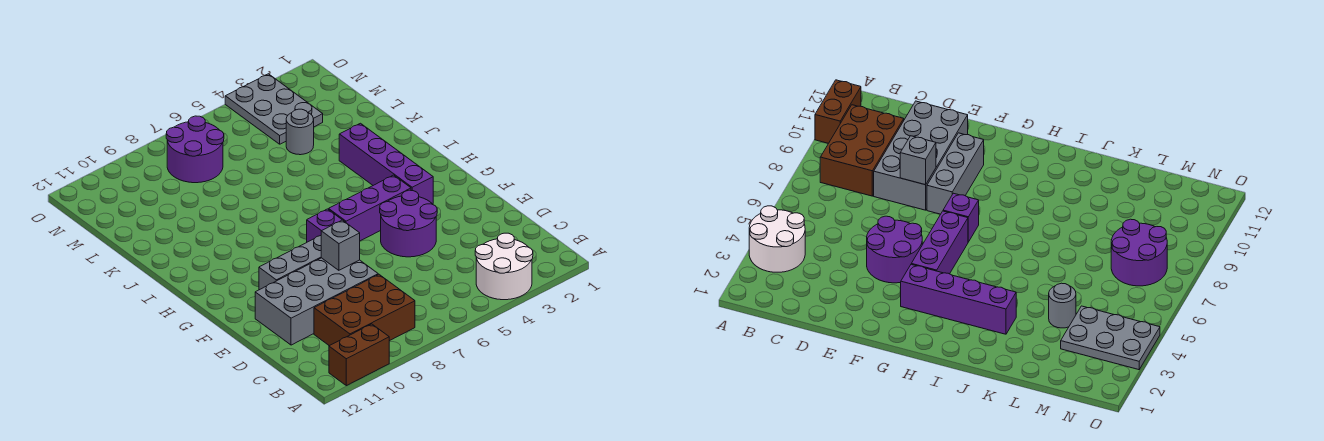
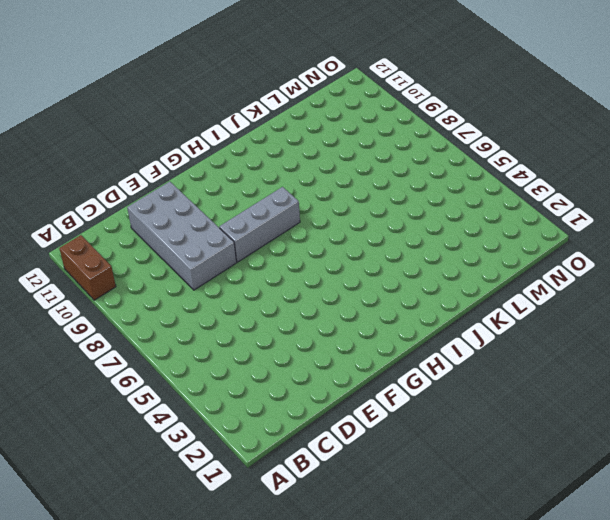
grey brick F8:H8 level 1 -> grey brick F8:F10 level 1
none -> white round brick A3:B4 level 1
none -> brown brick B8:C10 level 1
none -> purple round brick E4:F5 level 1

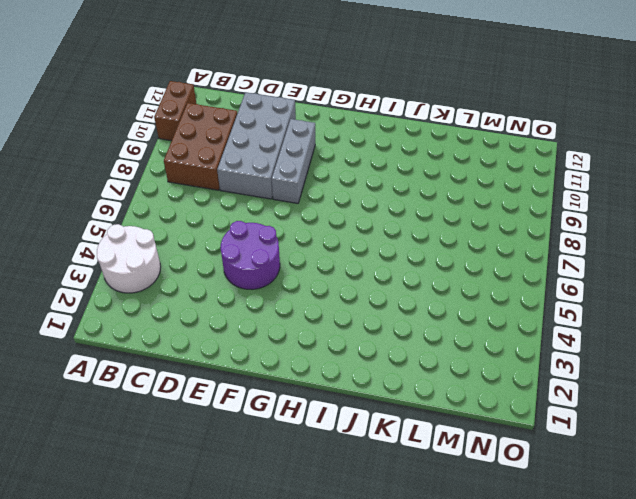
none -> purple brick G3:J3 level 1
none -> purple brick G4:G6 level 1
none -> purple brick G7 level 1

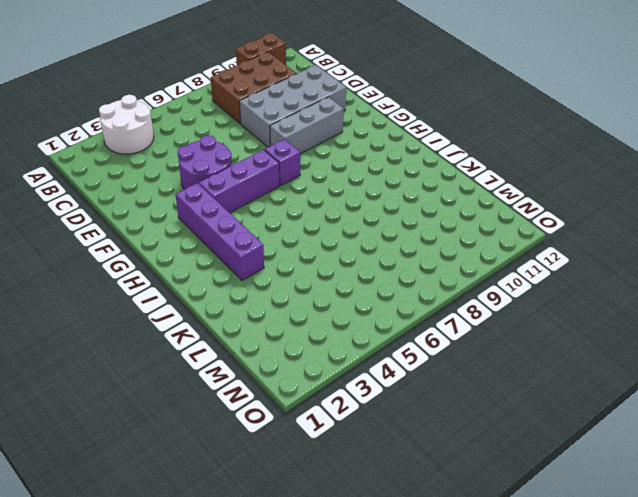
none -> grey round brick L4 level 1
none -> grey plate M3:O4 level 1
none -> purple round brick M7:N8 level 1

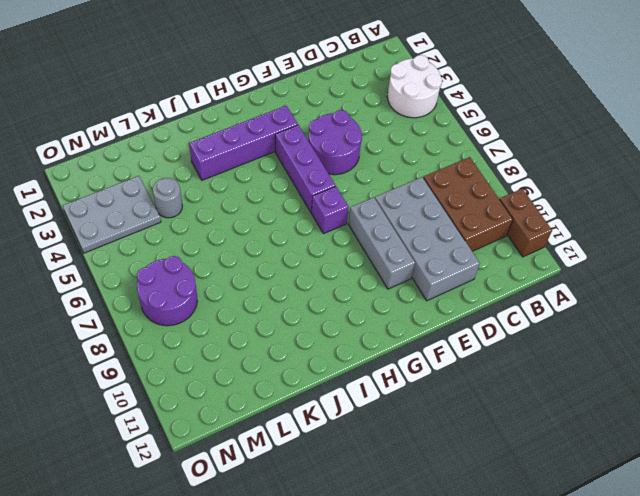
none -> grey brick E8 level 2

